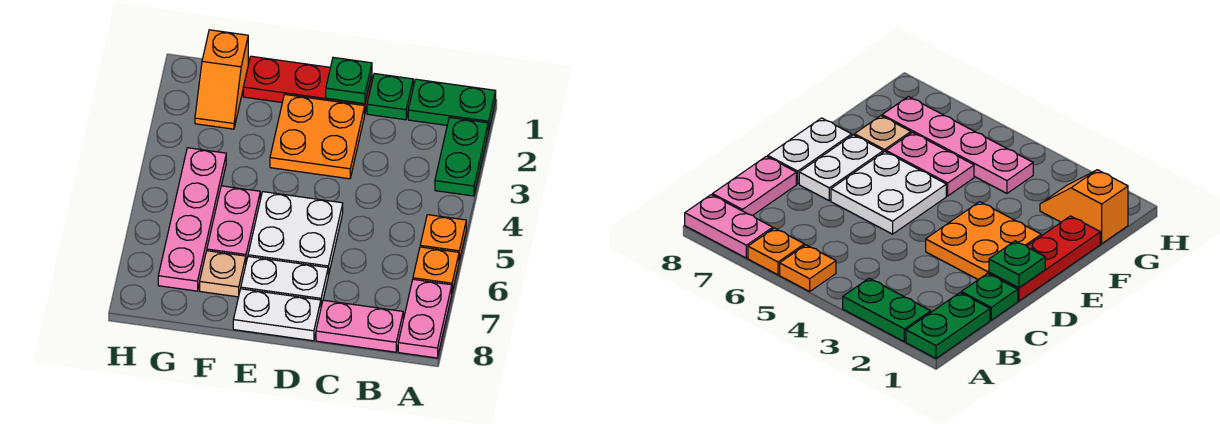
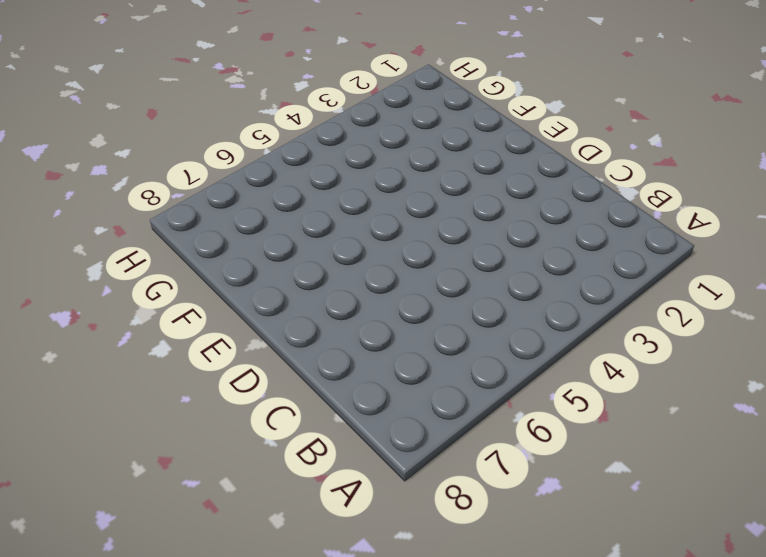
none -> green plate A1:B1 level 1
none -> green plate A2:A3 level 1
none -> orange plate A5 level 1

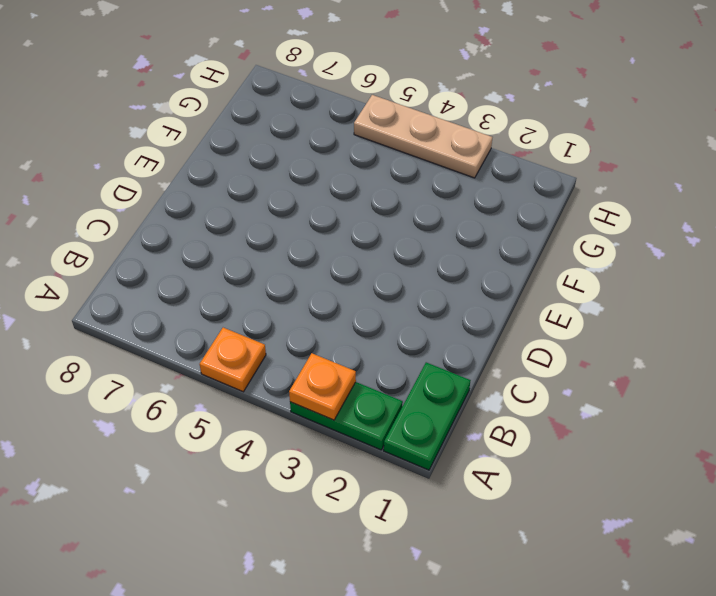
orange plate A3 level 2 -> orange plate A6 level 1
tan plate H3:H5 level 1 -> none
none -> pink plate A7:A8 level 1
none -> pink plate B8:C8 level 1
none -> green plate C1 level 1

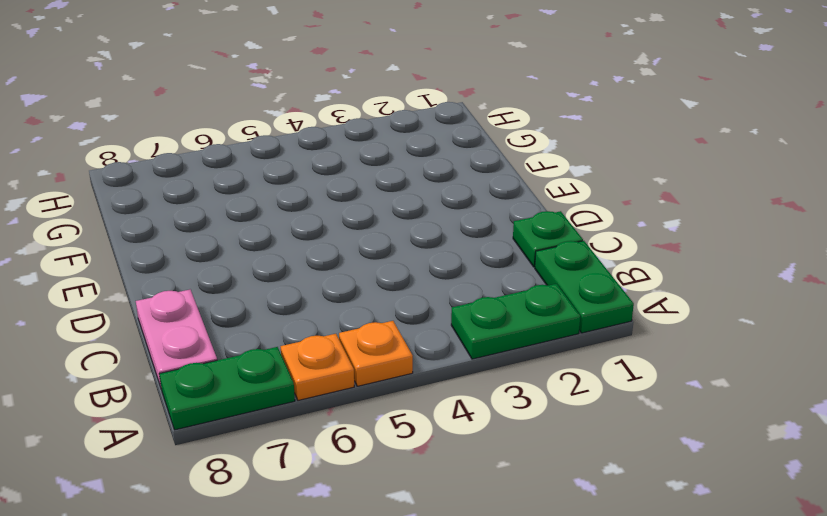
green plate A7:A8 level 1 -> pink plate A7:A8 level 1
none -> red plate D1:F1 level 1
none -> orange plate D2:E3 level 1
none -> white plate D5:E6 level 1

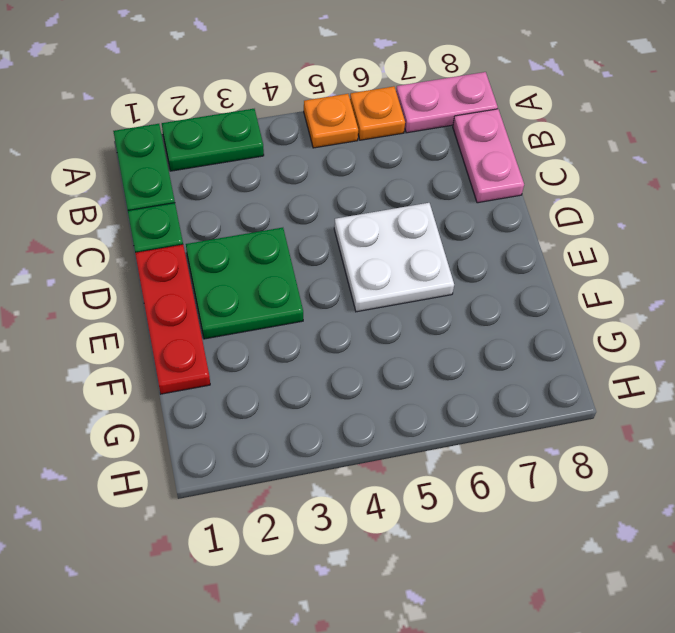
green plate D2:E3 level 1 -> orange plate D2:E3 level 1
none -> white plate D7:E7 level 1
none -> white plate D8:E8 level 1
none -> pink plate F5:F6 level 1

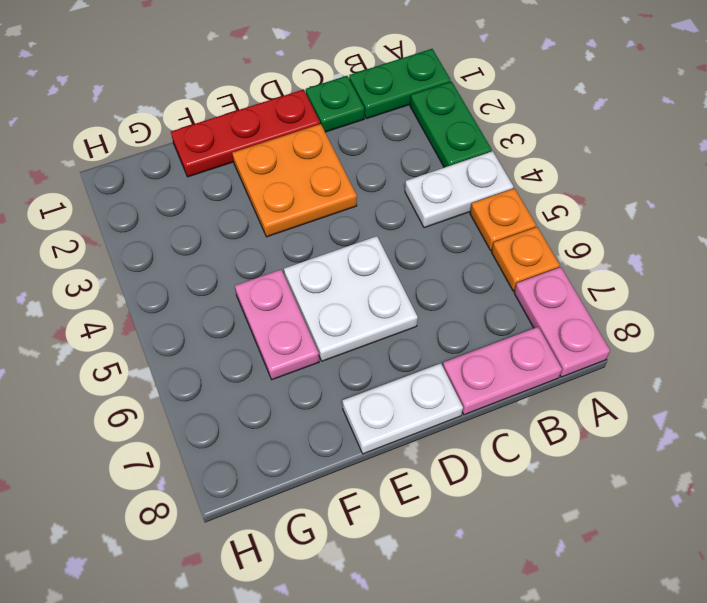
white plate A4:B4 level 1 -> white plate D7:E7 level 1
none -> tan plate F7 level 1
none -> orange slope G1:G2 level 1 top 1
none -> pink plate G4:G7 level 1

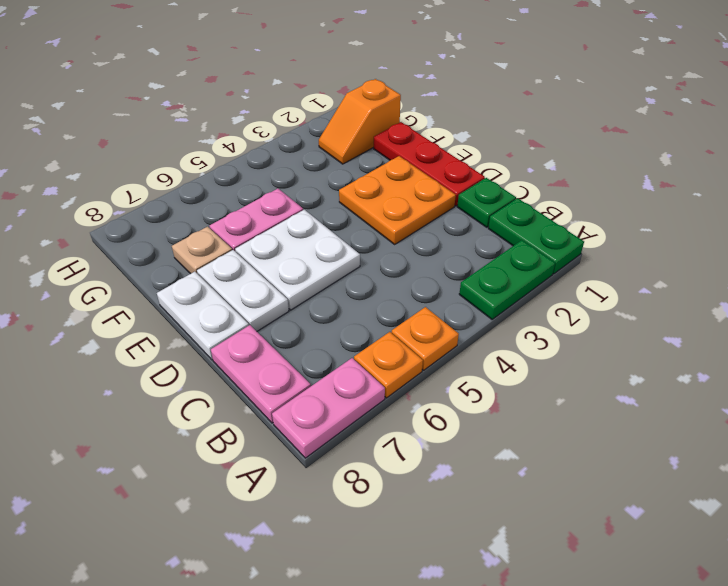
none -> pink plate G4:G7 level 1
none -> green plate D1 level 2

